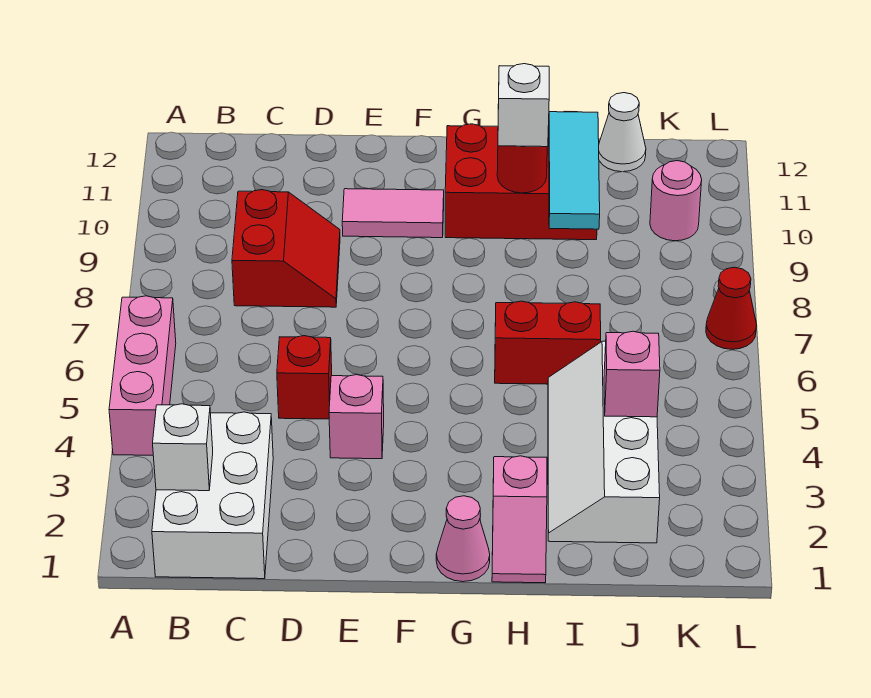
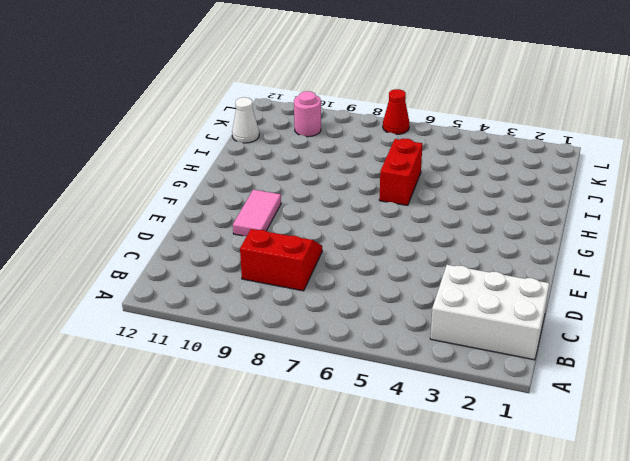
none -> pink brick A4:A6 level 1
none -> red brick D5 level 1
none -> pink brick E4 level 1

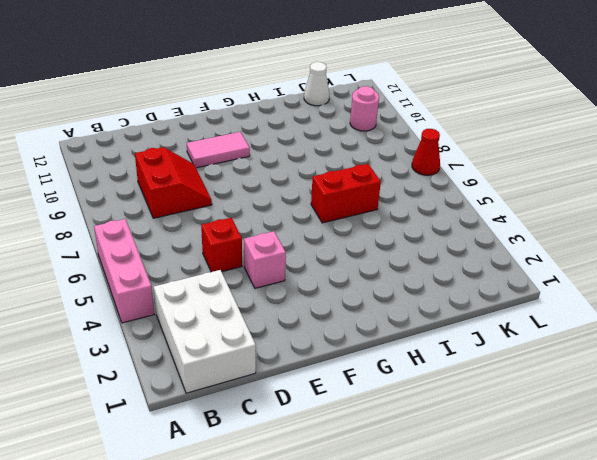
none -> pink cone G1 level 1
none -> red brick G10:I11 level 1
none -> pink slope H1:H2 level 1 top 2

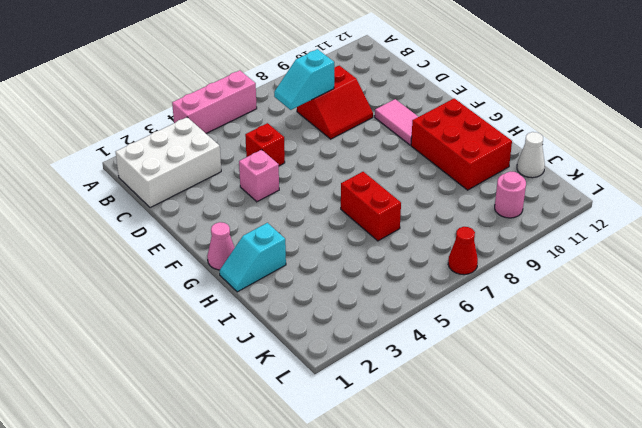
cyan slope C7:C8 level 2 top 8 -> none
cyan slope H1:H2 level 1 top 2 -> pink slope H1:H2 level 1 top 2
none -> white slope I2:J5 level 1 top J
none -> white brick B2 level 2
none -> red round brick H10 level 2

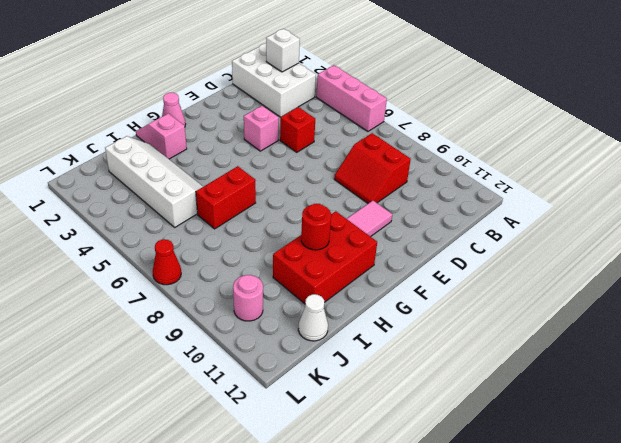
none -> cyan tile I9:I11 level 2
none -> pink brick J4 level 2
none -> white brick H10 level 3

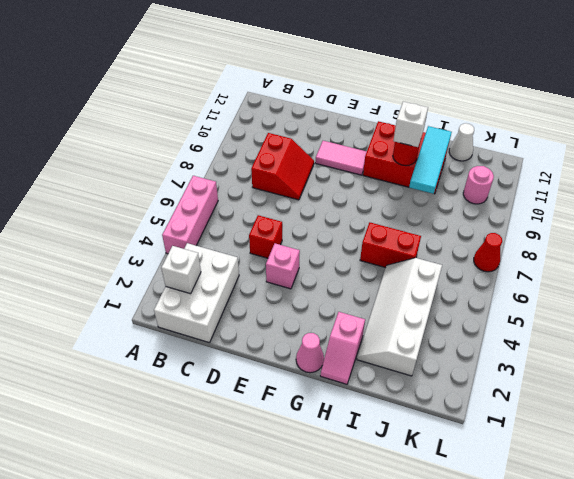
none -> pink brick J4 level 2

